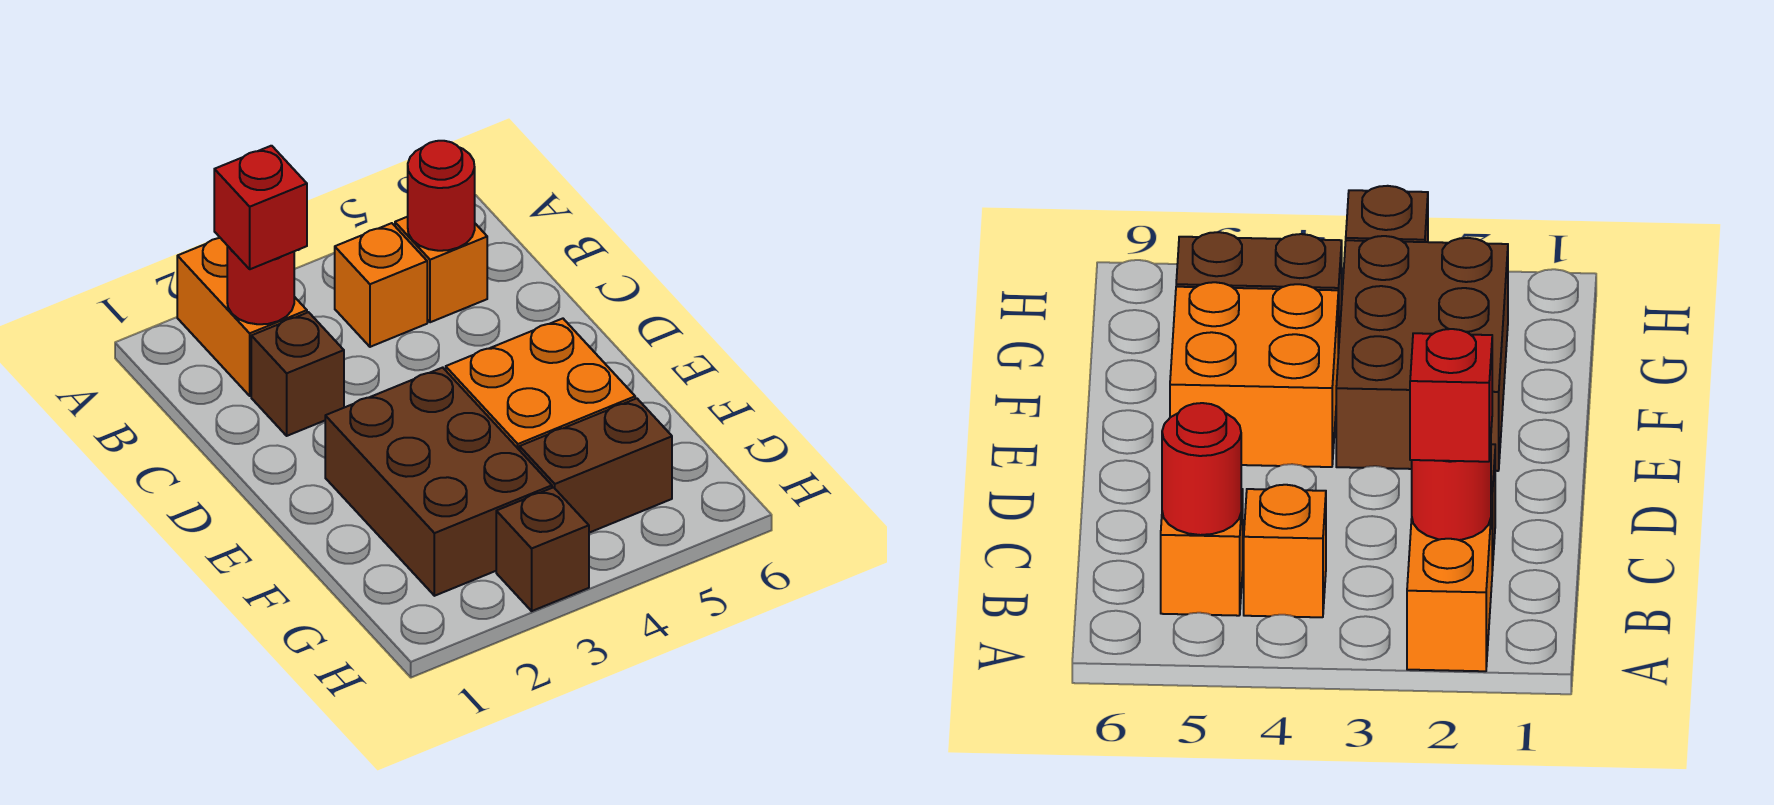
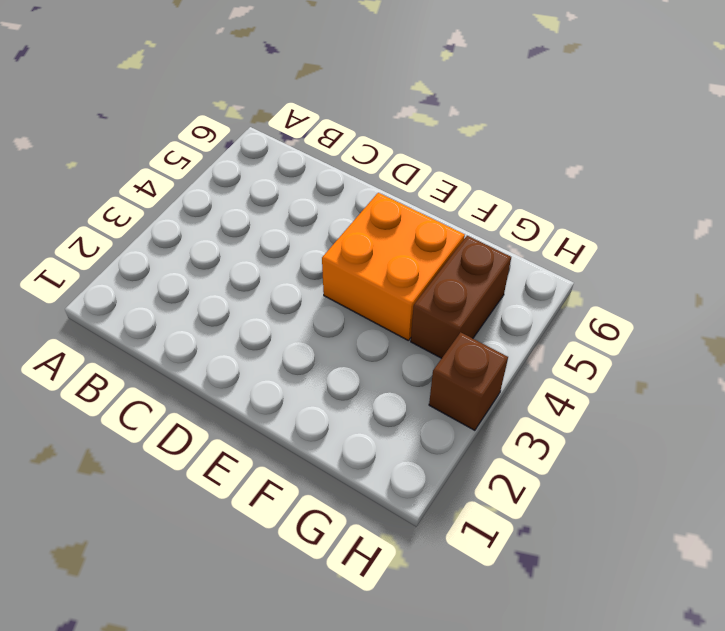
none -> orange brick A2:B2 level 1
none -> orange brick B4 level 1

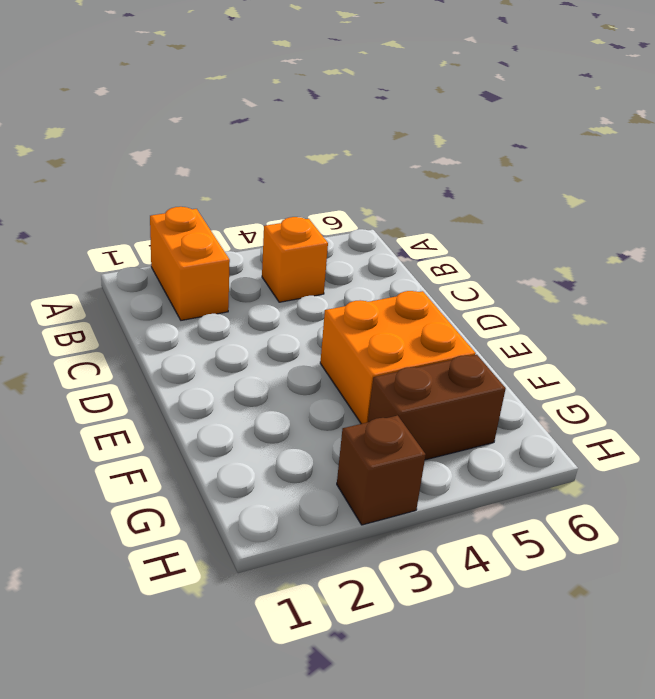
none -> orange brick B5 level 1
none -> brown brick C2 level 1

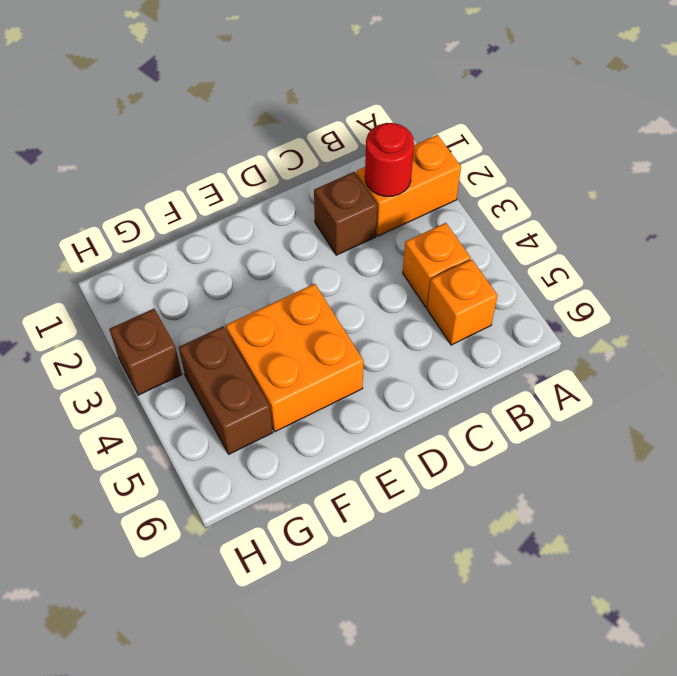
none -> brown brick E2:G3 level 1
none -> red round brick B5 level 2

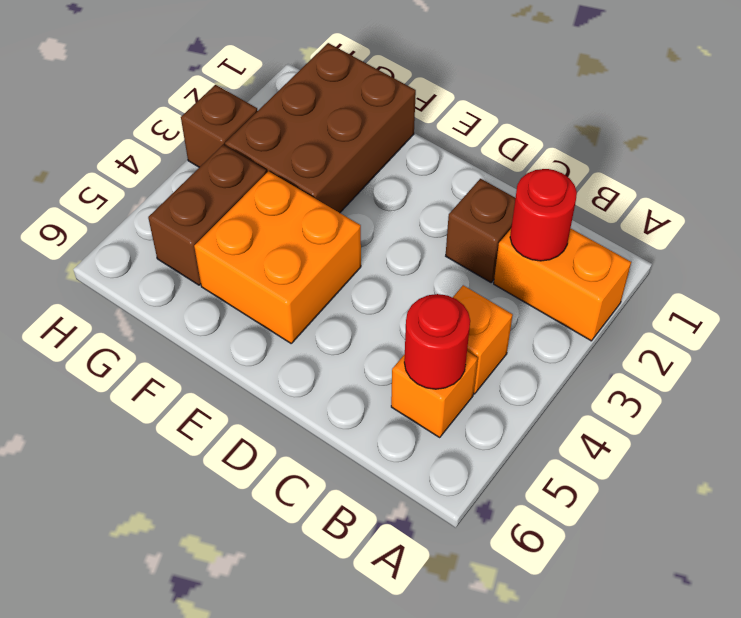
brown brick F1:G3 level 1 -> brown brick E2:G3 level 1
none -> red brick B2 level 3

